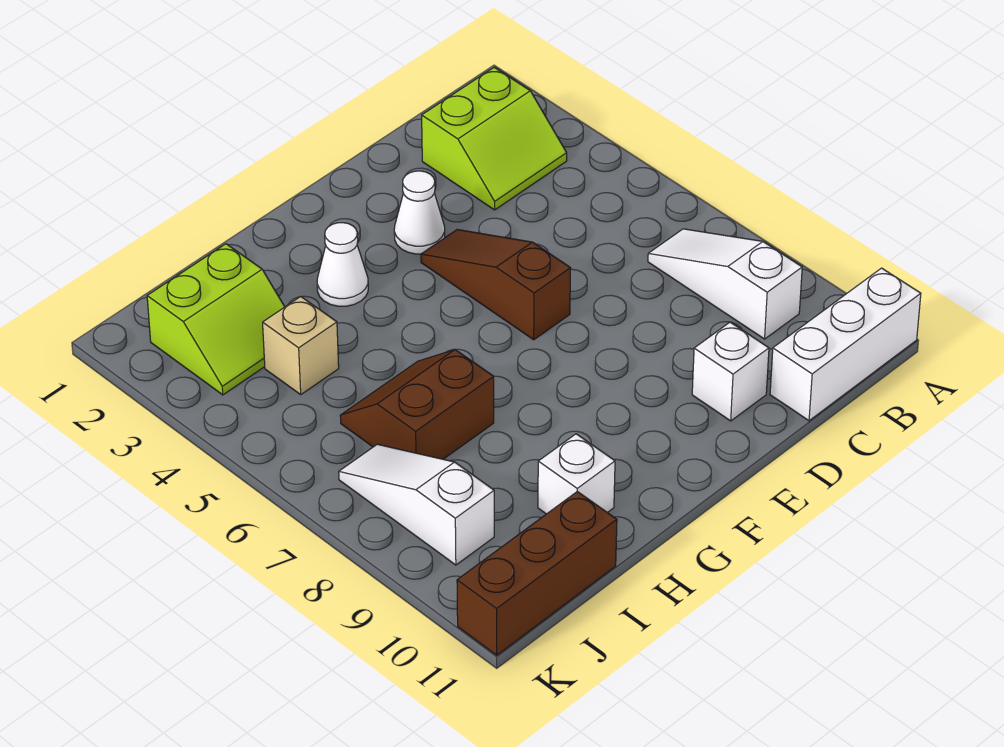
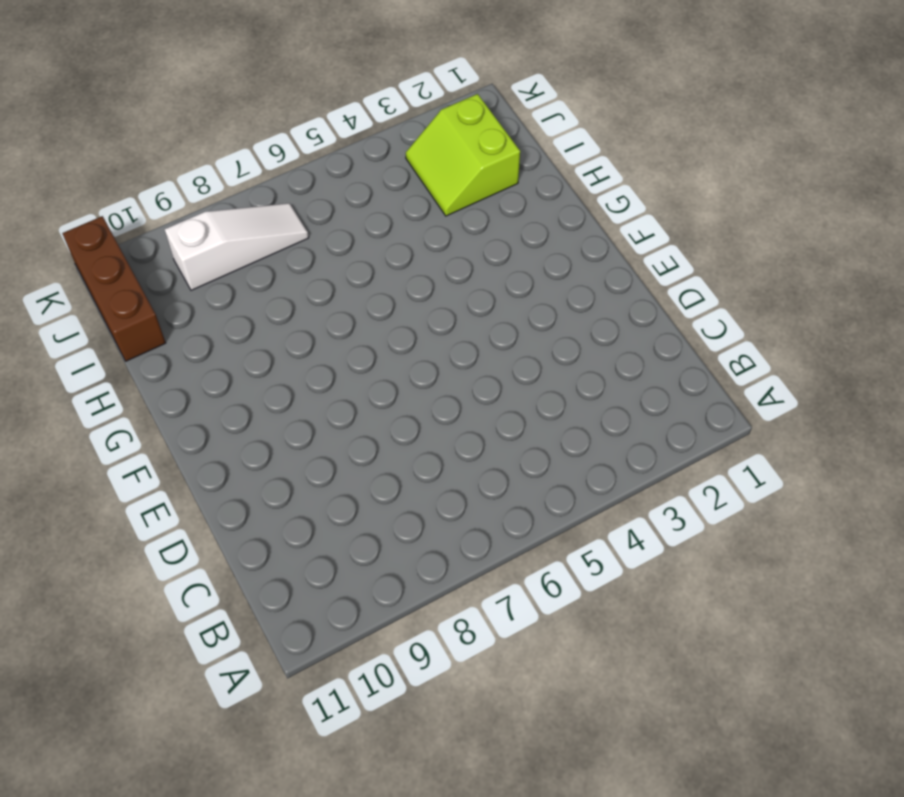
none -> white brick A11:C11 level 1
none -> lime slope B2:C3 level 1 top 2
none -> white slope B7:B9 level 1 top 9

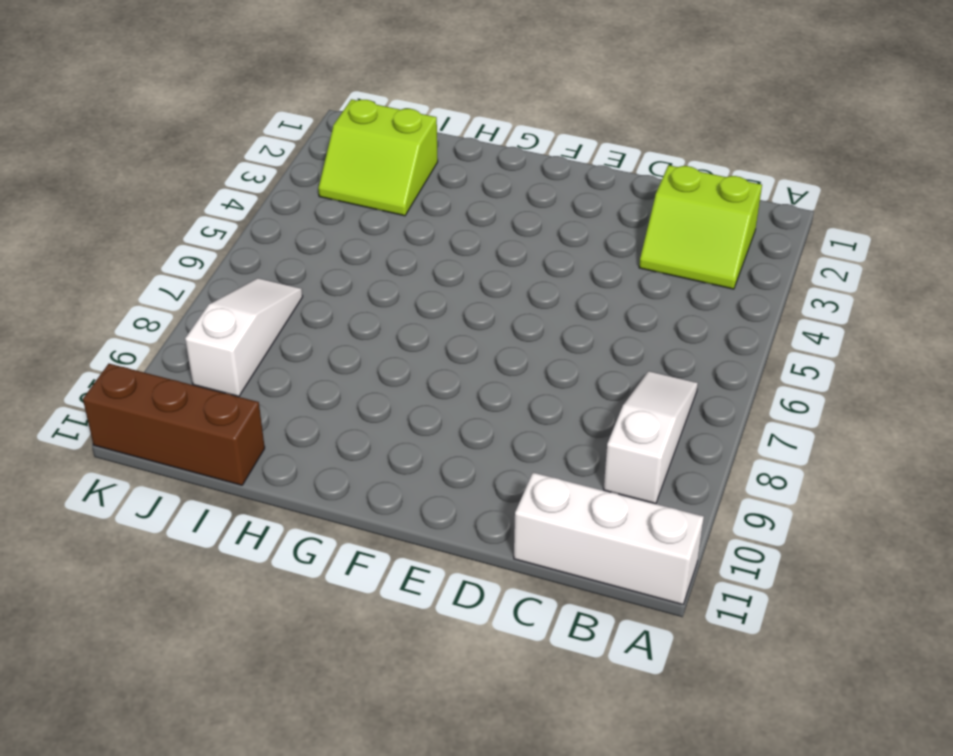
none -> white brick D10 level 1
none -> white cone E3 level 1
none -> brown slope E4:E6 level 1 top 6

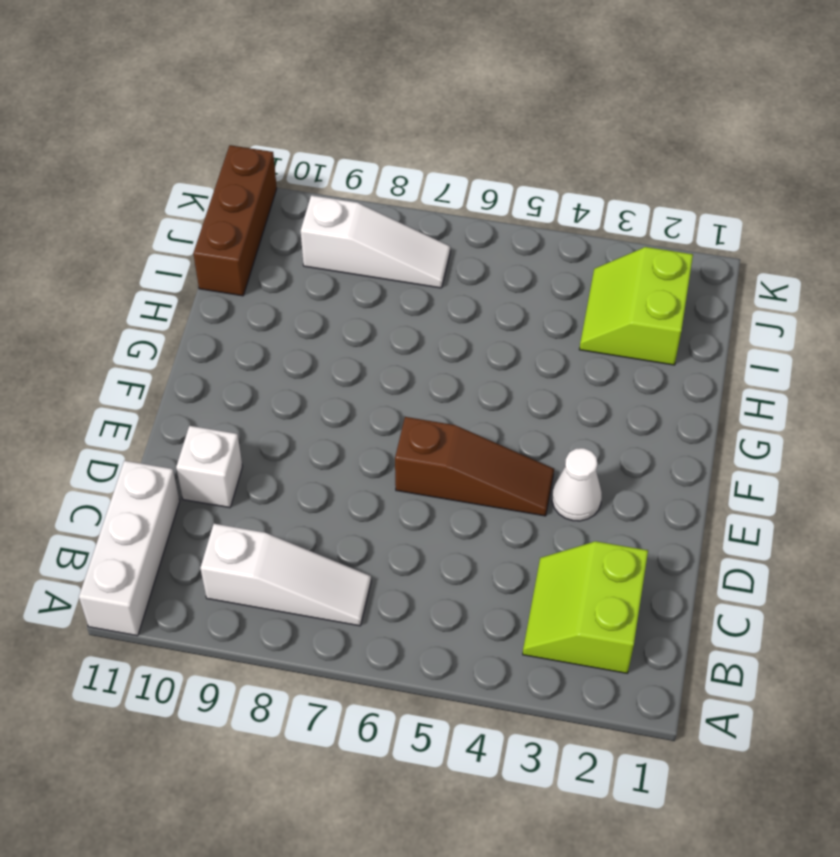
none -> white cone G3 level 1
none -> brown slope H6:I7 level 1 top 7
none -> white brick H10 level 1

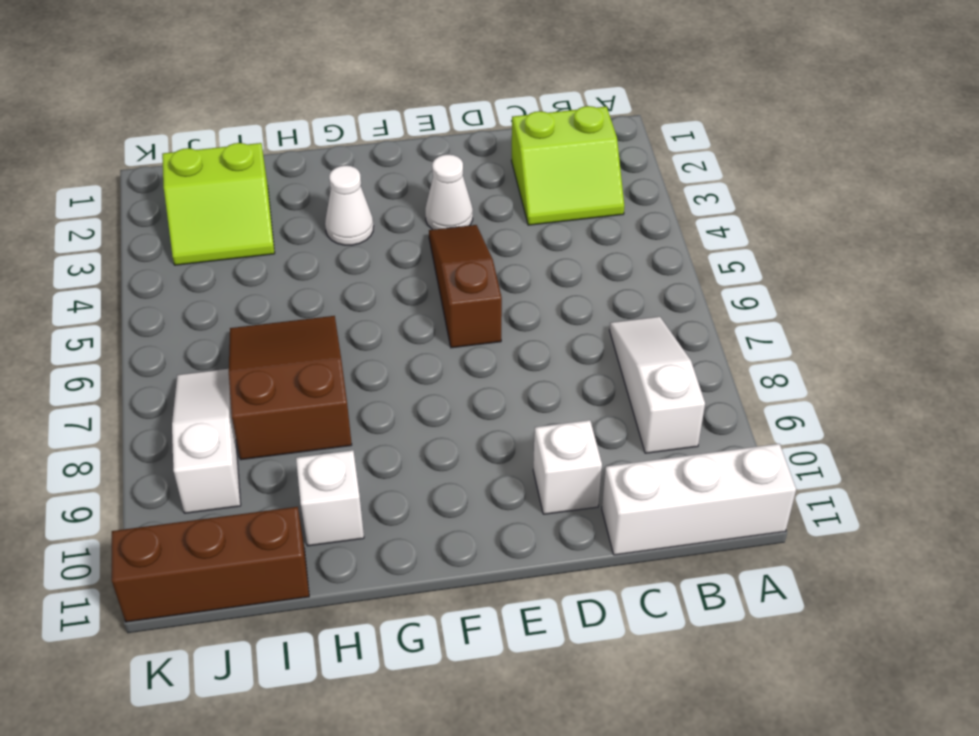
brown slope H6:I8 level 1 top 8 -> brown slope H6:I7 level 1 top 7
none -> tan brick I4 level 1

